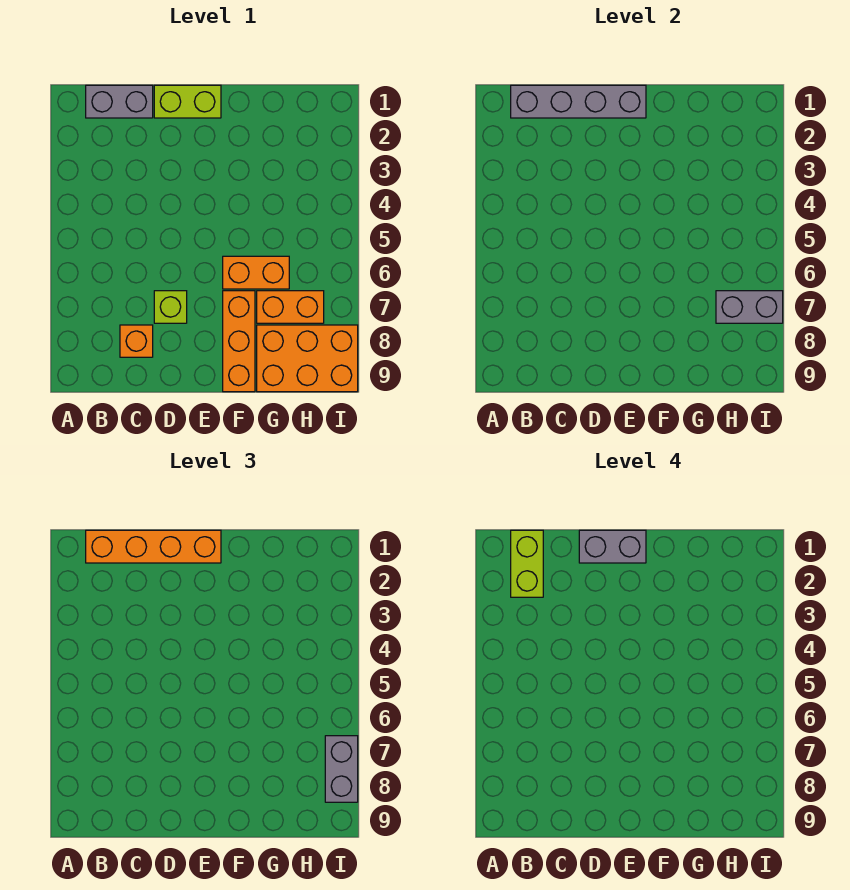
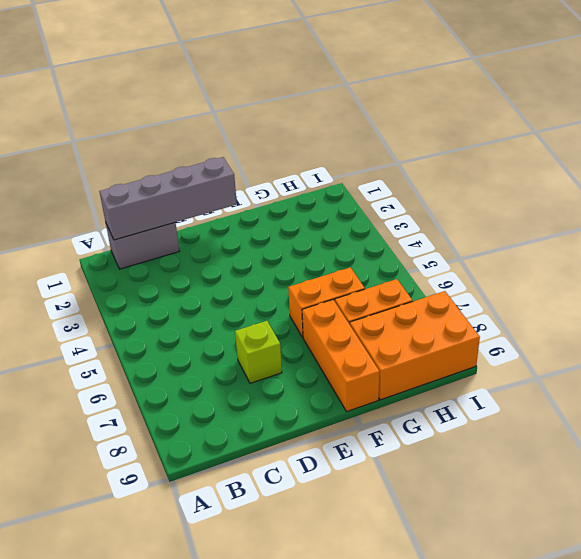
none -> orange brick C8 level 1
none -> lime brick D1:E1 level 1
none -> grey brick H7:I7 level 2

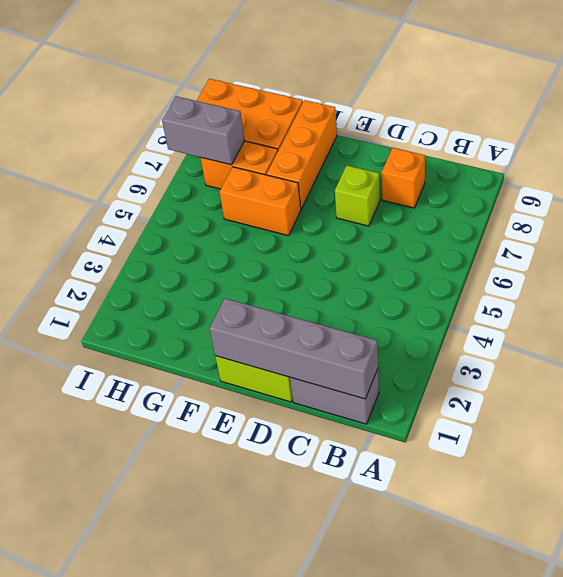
none -> orange brick B1:E1 level 3
none -> grey brick I7:I8 level 3
none -> lime brick B1:B2 level 4

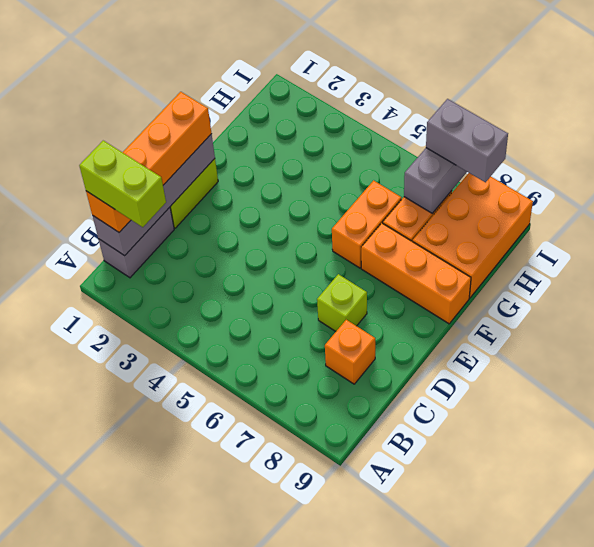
none -> grey brick D1:E1 level 4

